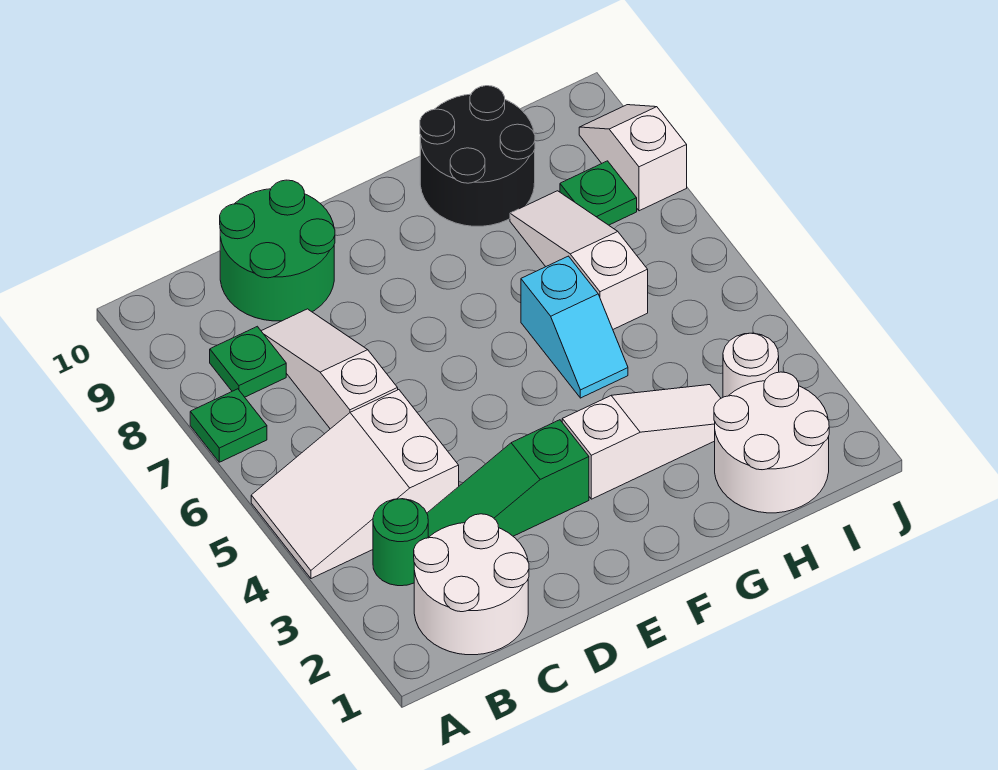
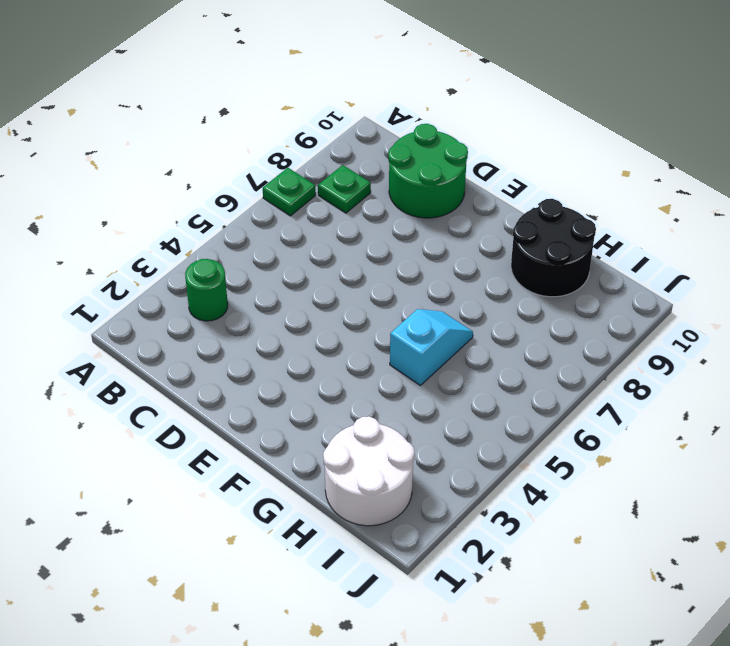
cyan slope G5:G6 level 1 top 5 -> cyan slope G5:G6 level 1 top 6
none -> white slope A4:C5 level 1 top C
none -> white round brick B1:C2 level 1
none -> green slope C3:E3 level 1 top E

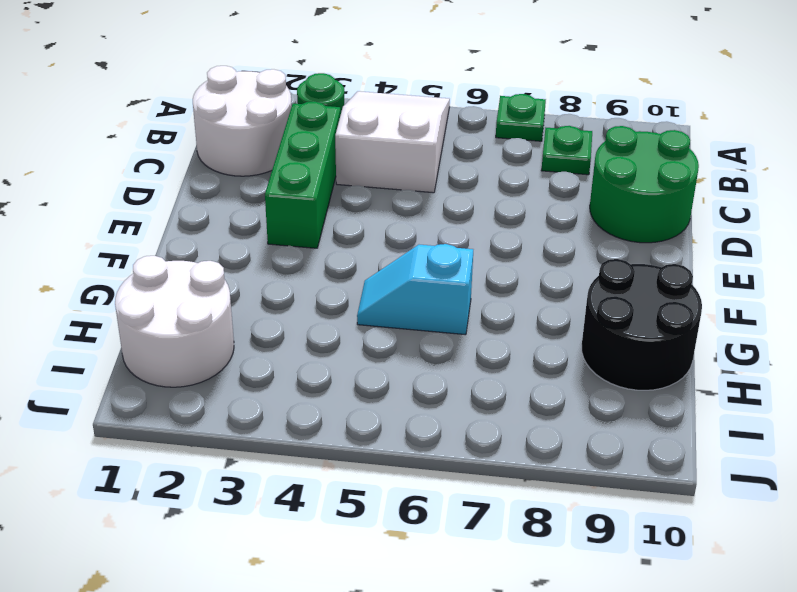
green brick C3:E3 level 1 -> green slope C3:E3 level 1 top E
none -> white slope C6:C8 level 1 top 6
none -> white slope F3:H3 level 1 top F
none -> white slope H6:H8 level 1 top 6

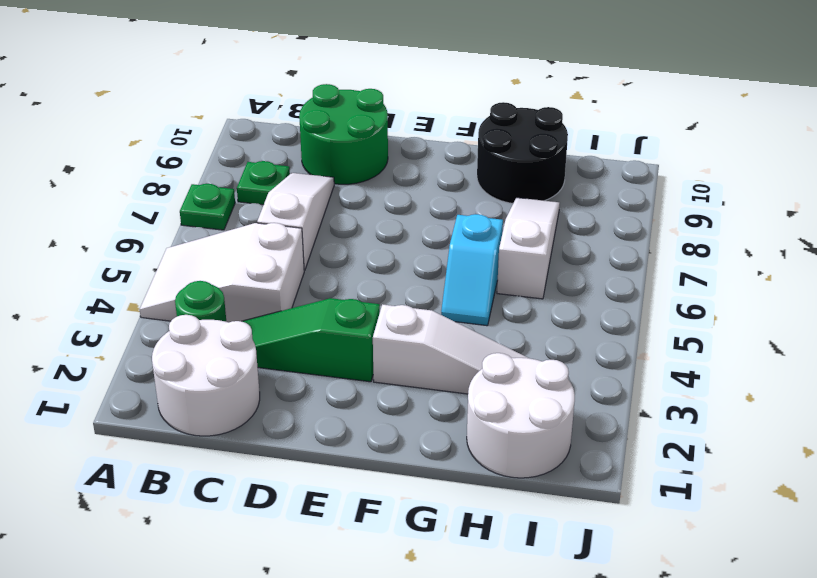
none -> white round brick I3 level 1
none -> green plate I8 level 1
none -> white slope J8:J9 level 1 top 8

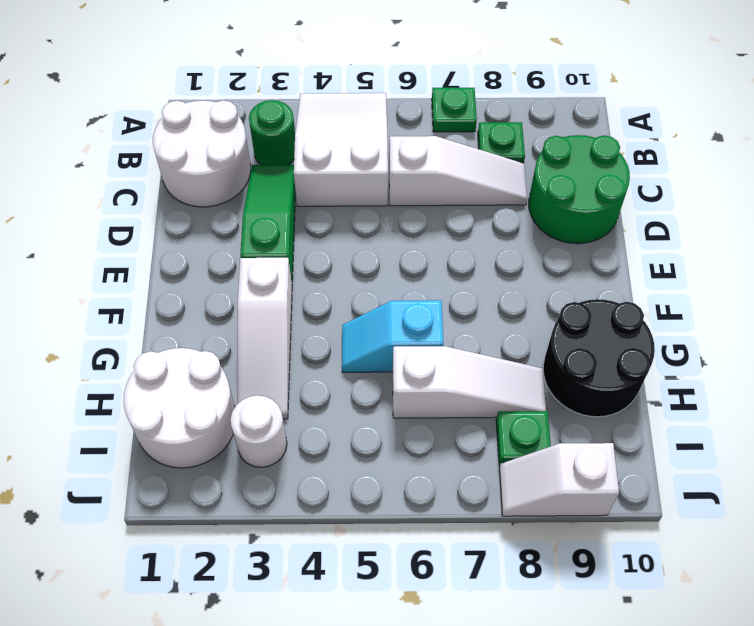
white slope J8:J9 level 1 top 9 -> white slope J8:J9 level 1 top 8

